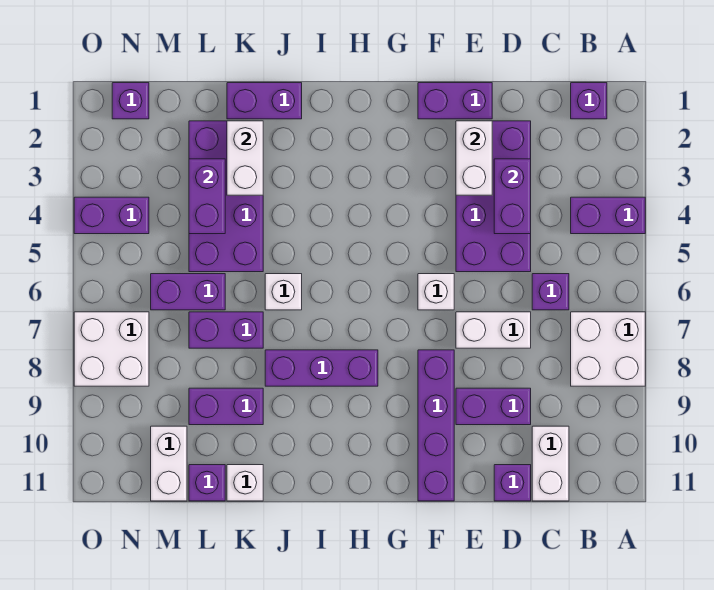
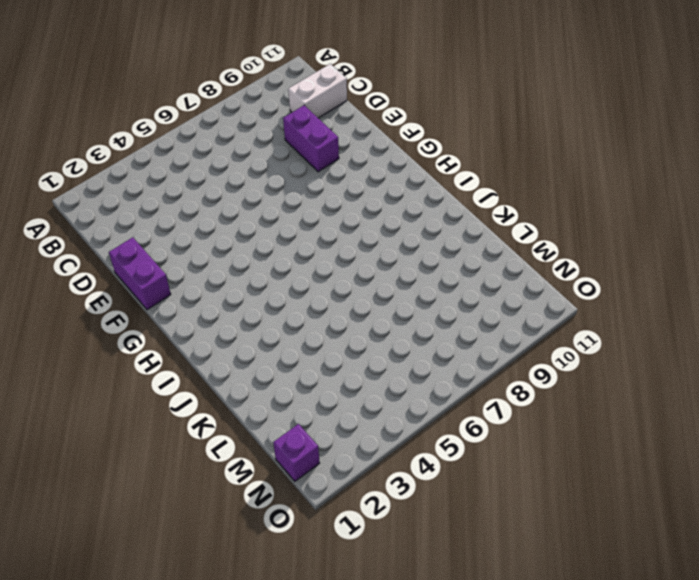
none -> purple brick A4:B4 level 1
none -> white brick A7:B8 level 1
none -> purple brick B1 level 1

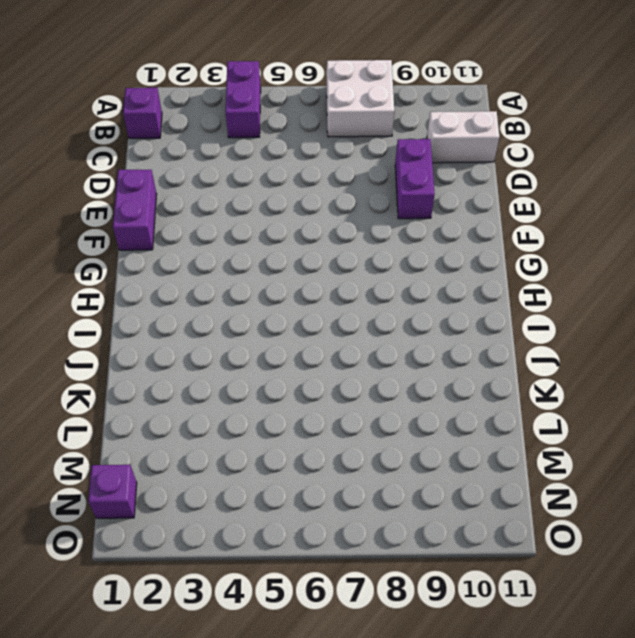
none -> purple brick C6 level 1
none -> purple brick D2:E5 level 1
none -> white brick D7:E7 level 1

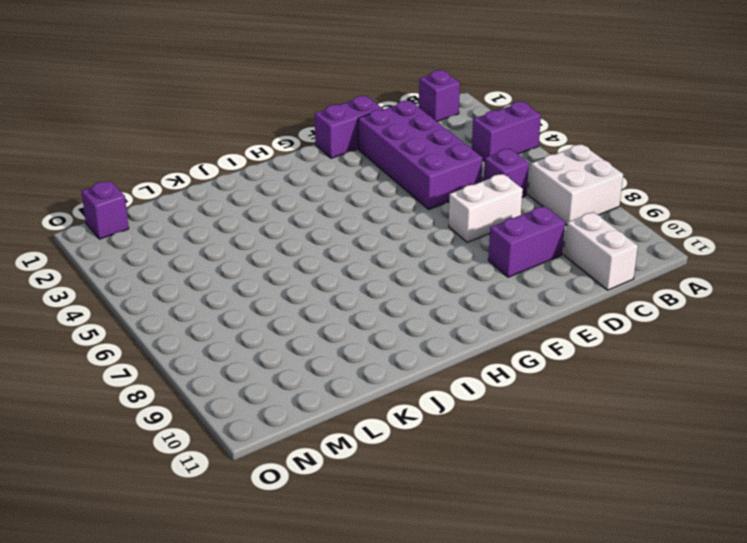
none -> purple brick D11 level 1
none -> white brick F6 level 1
none -> purple brick F8:F11 level 1

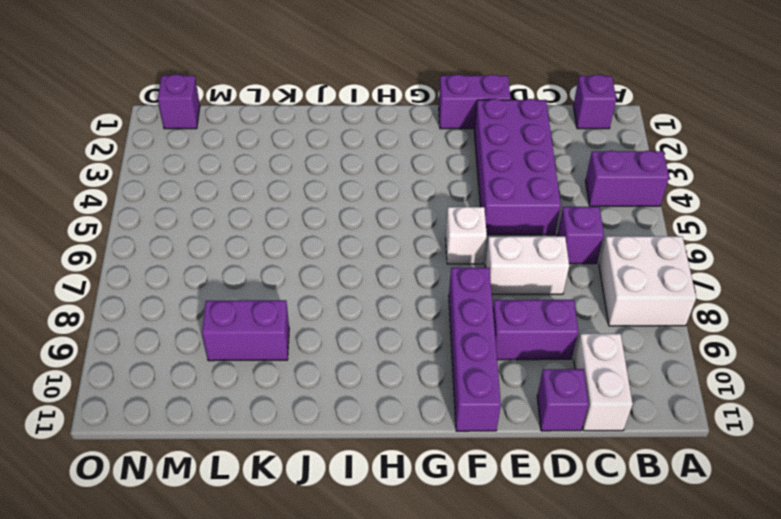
none -> purple brick H8:J8 level 1
none -> purple brick J1:K1 level 1
none -> white brick J6 level 1

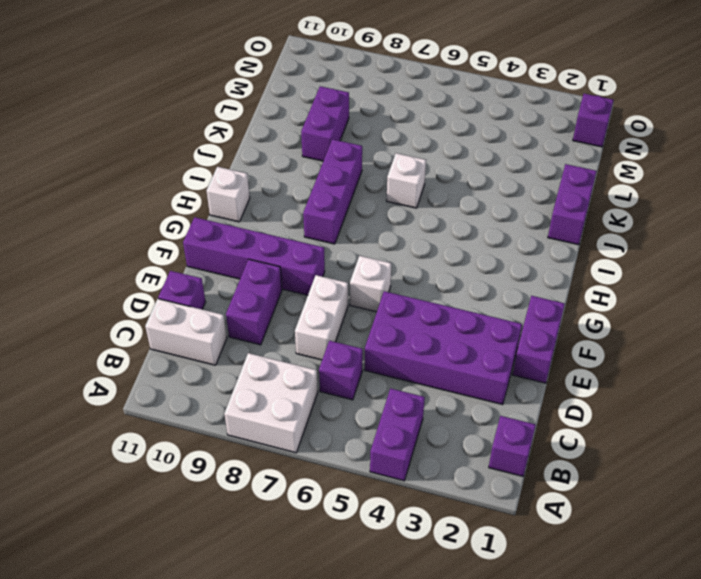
white brick H11 level 1 -> white brick K11 level 1
none -> purple brick K2:L5 level 1
none -> purple brick K7:L7 level 1
none -> purple brick L6:M6 level 1

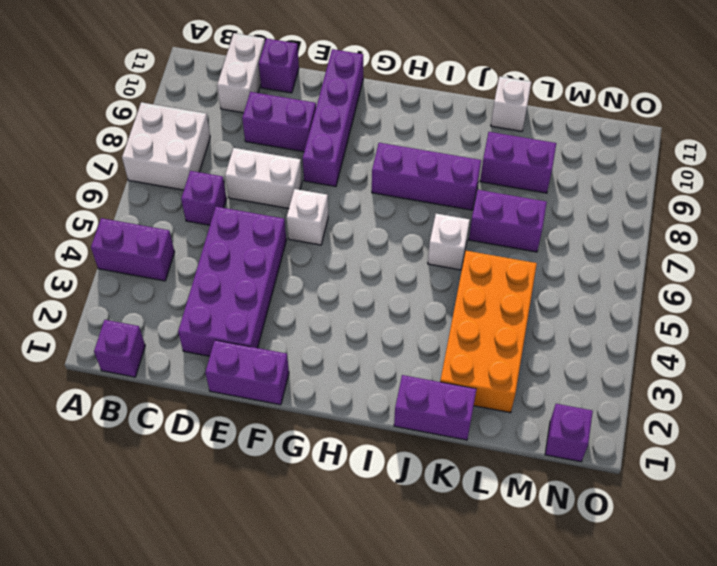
orange brick K2:L5 level 1 -> purple brick K2:L5 level 1
none -> purple brick L6:M6 level 1
none -> purple brick L11 level 1
none -> white brick M10:M11 level 1

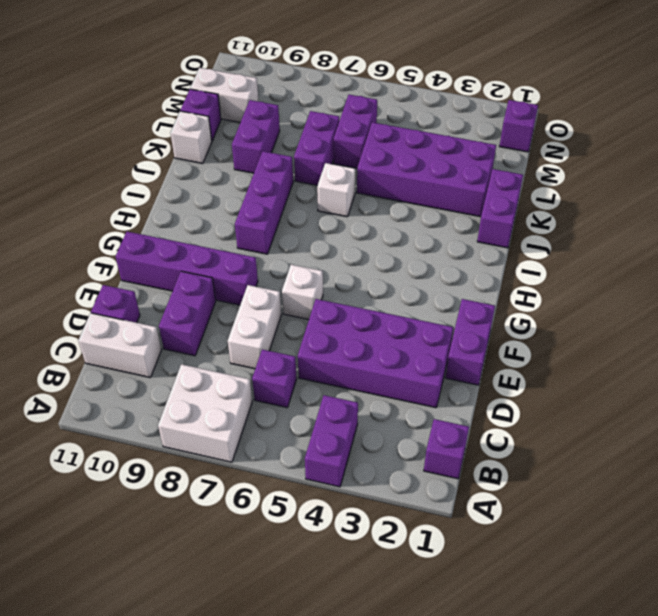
none -> purple brick N4:O4 level 1
none -> white brick N7:O8 level 1
none -> purple brick D3:D4 level 2

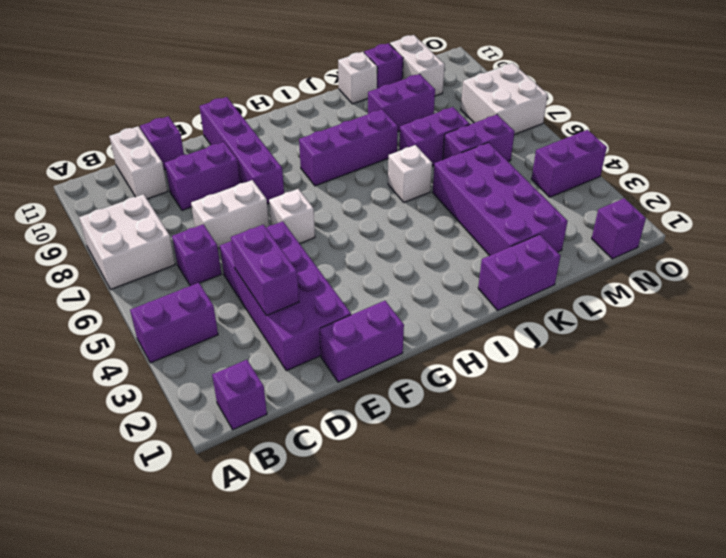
none -> white brick E2:E3 level 2
none -> white brick K2:K3 level 2
none -> purple brick L3:L4 level 2

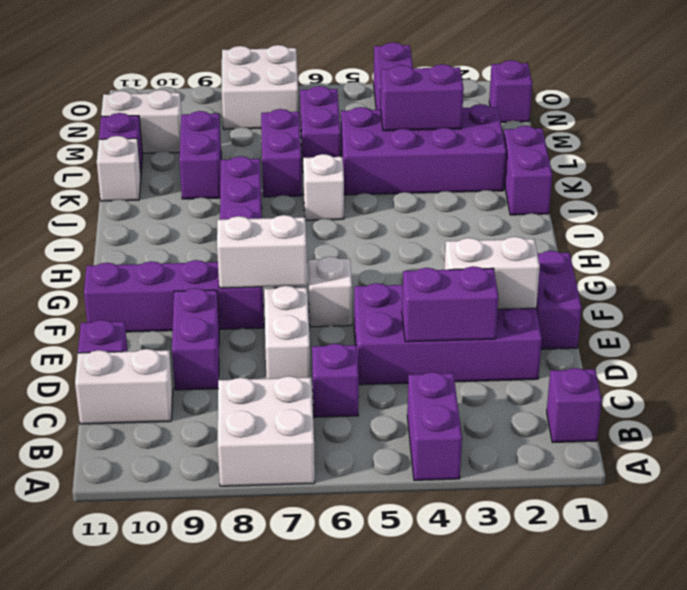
white brick F7:F8 level 2 -> white brick K2:K3 level 2

